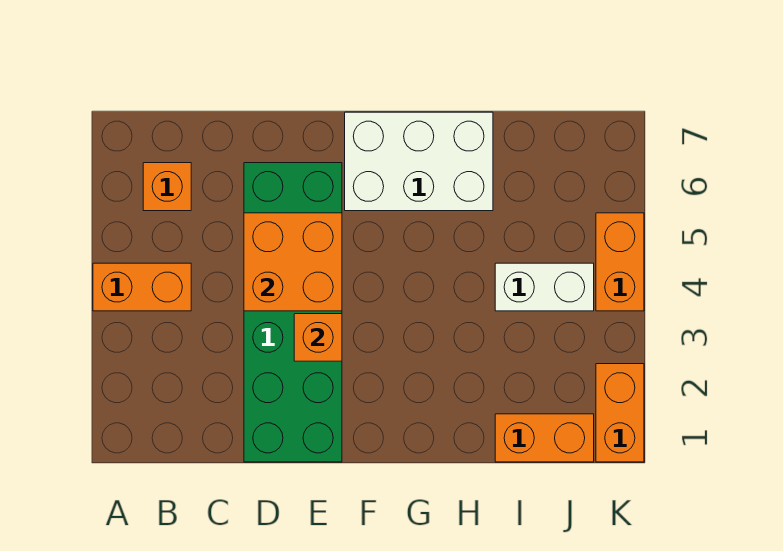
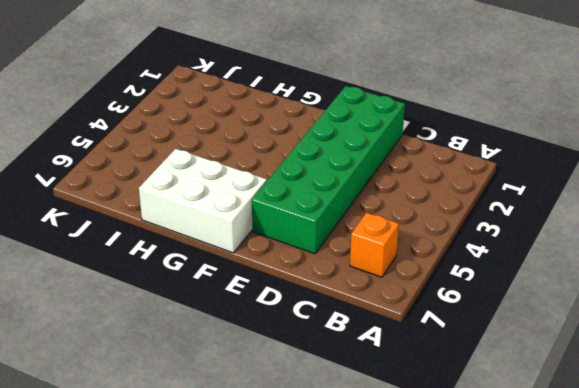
none -> orange brick A4:B4 level 1
none -> orange brick I1:J1 level 1

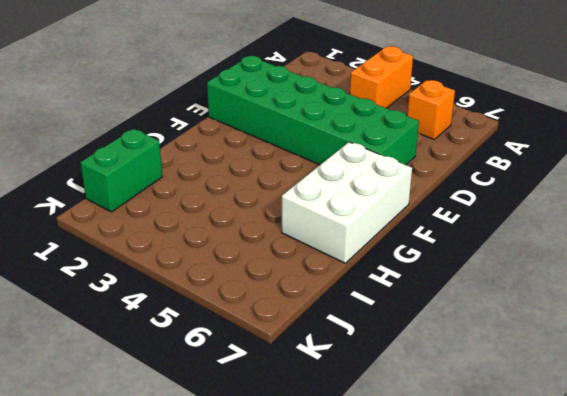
green brick I1:J1 level 1 -> orange brick I1:J1 level 1
none -> white brick I4:J4 level 1
none -> orange brick K1:K2 level 1

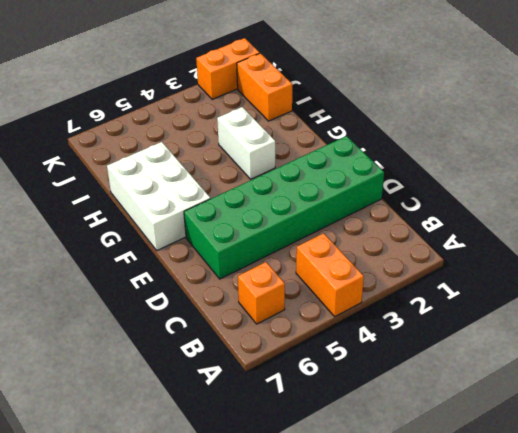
white brick G3:H3 level 1 -> white brick I4:J4 level 1
none -> orange brick K4:K5 level 1
none -> orange brick D4:E5 level 2

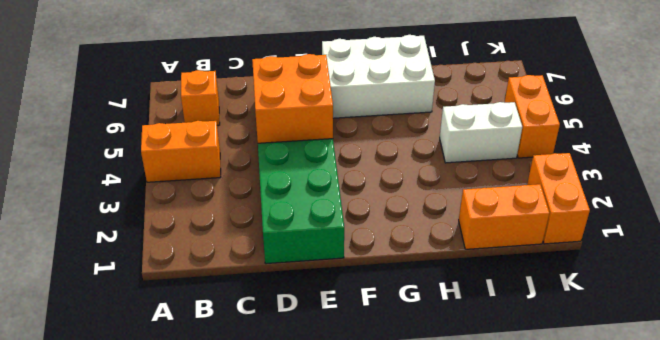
none -> orange brick E3 level 2

